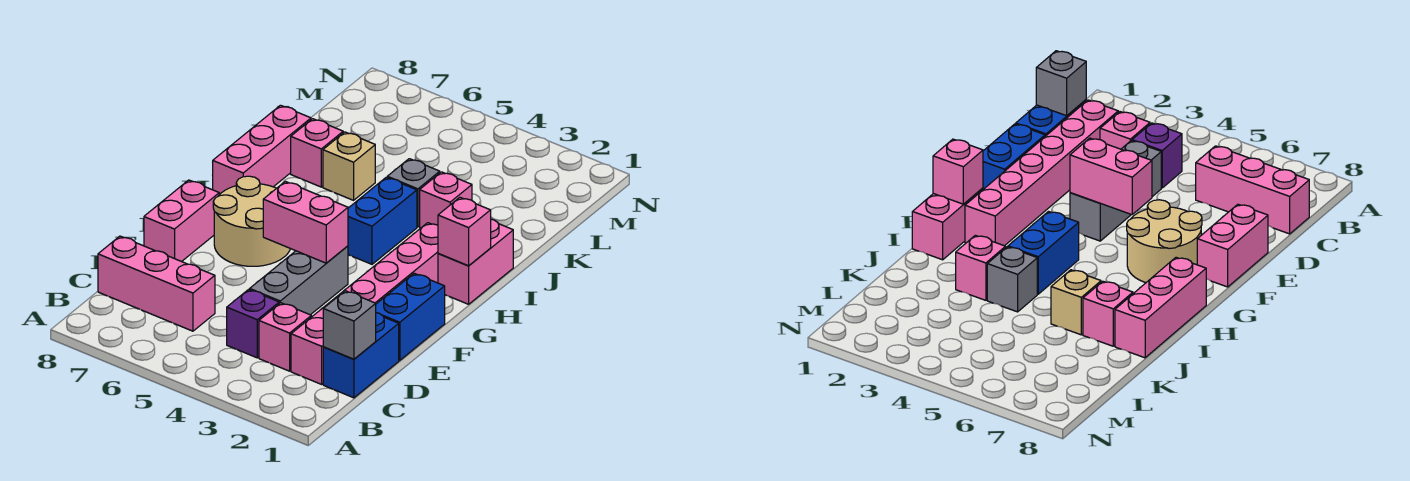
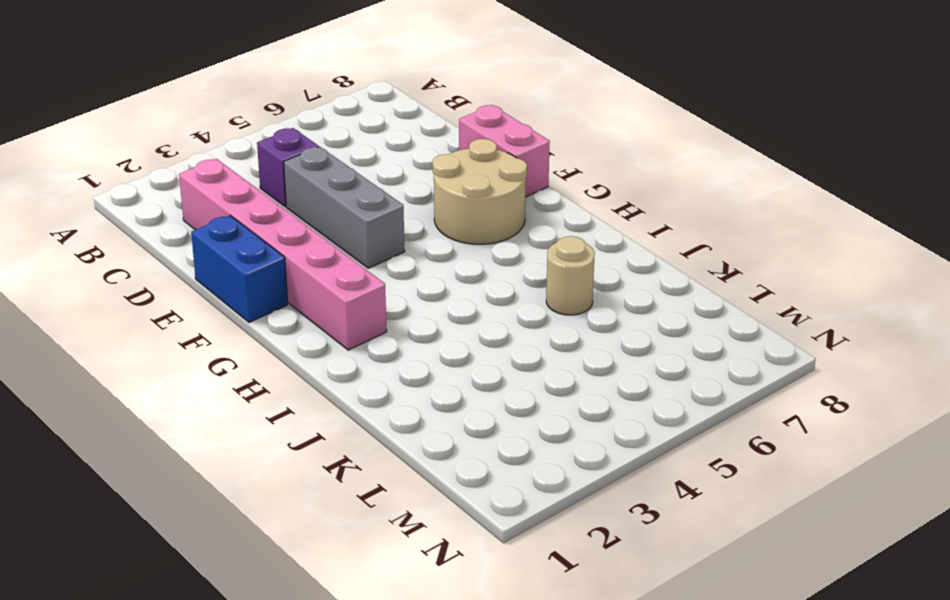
tan round brick J6 level 1 -> tan brick J6 level 1
none -> blue brick C1:D1 level 1
none -> pink brick C3 level 1
none -> pink brick C6:C8 level 1

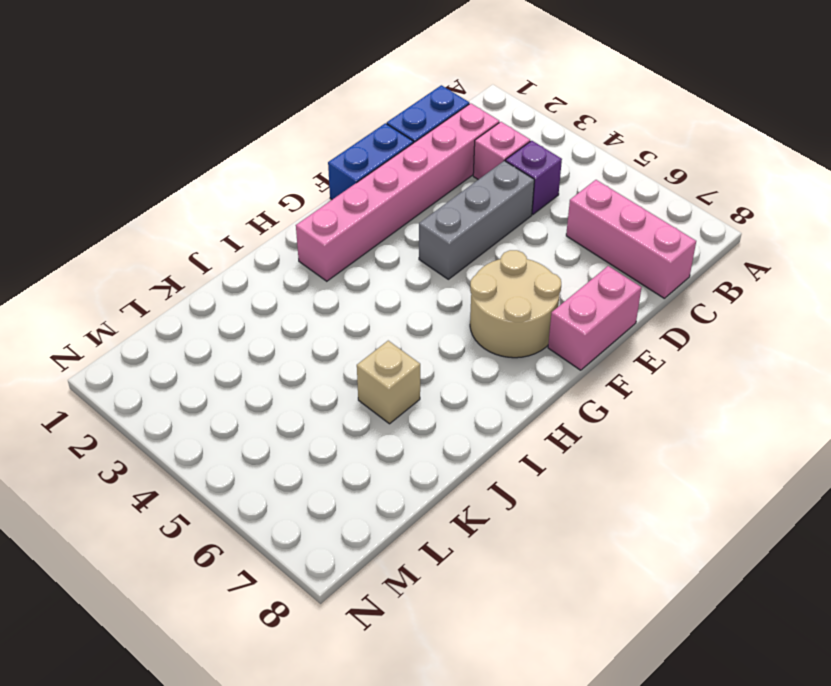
none -> pink brick H1:I1 level 1
none -> blue brick H4:I4 level 1
none -> pink brick H8:J8 level 1

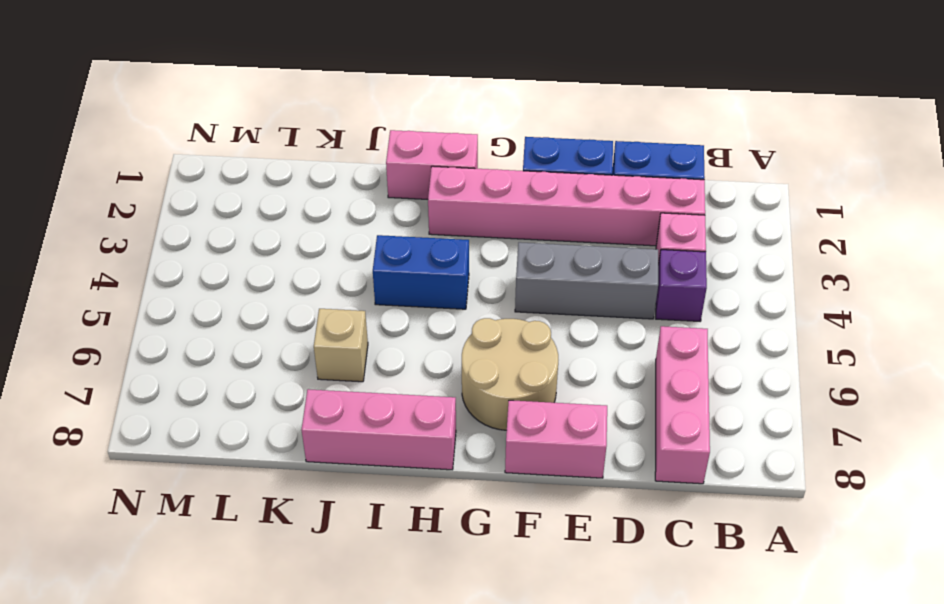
none -> pink brick J3 level 1
none -> grey brick J4 level 1
none -> pink brick J7 level 1

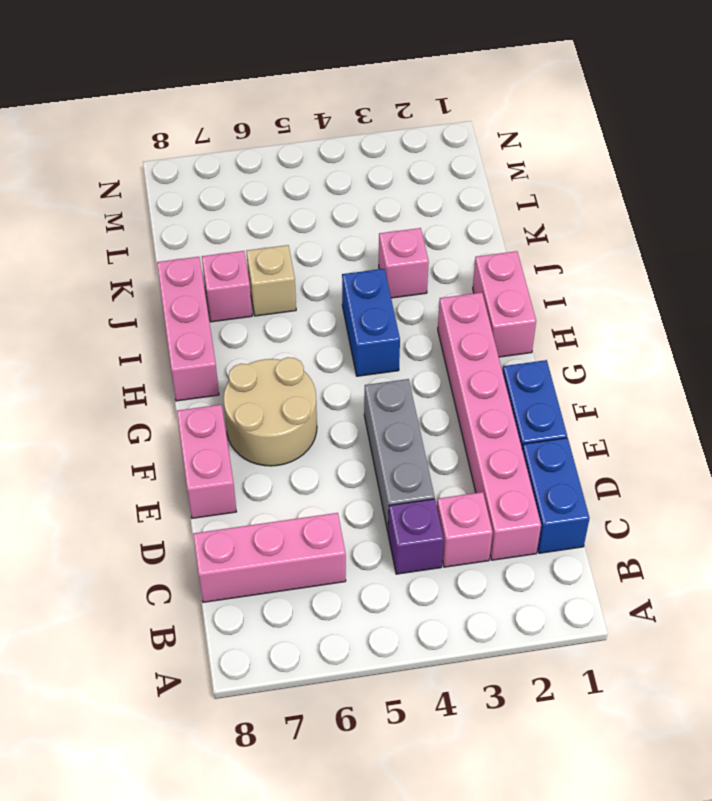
none -> grey brick J4 level 1
none -> grey brick C1 level 2
none -> pink brick F4:F5 level 2

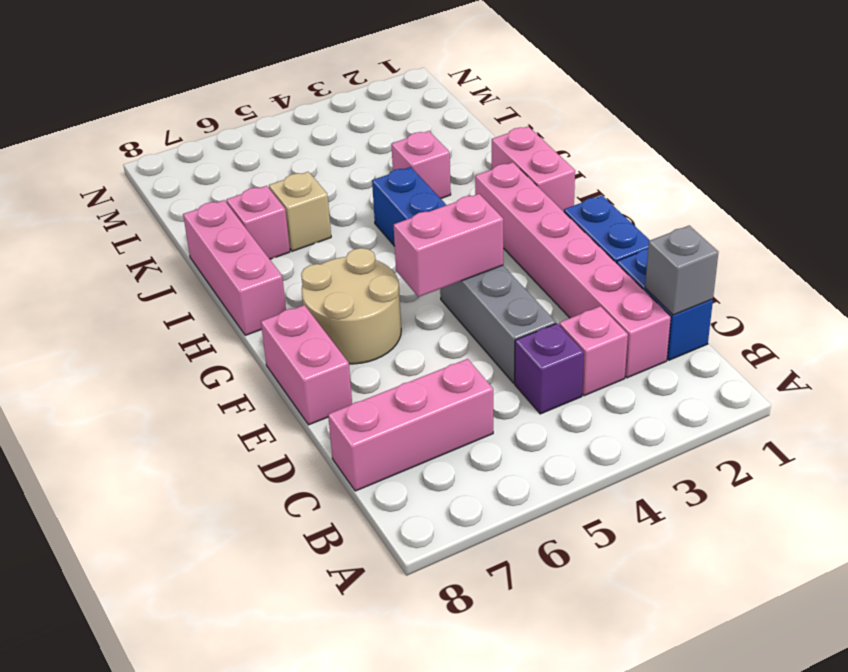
none -> grey brick J4 level 1
none -> pink brick H1 level 2

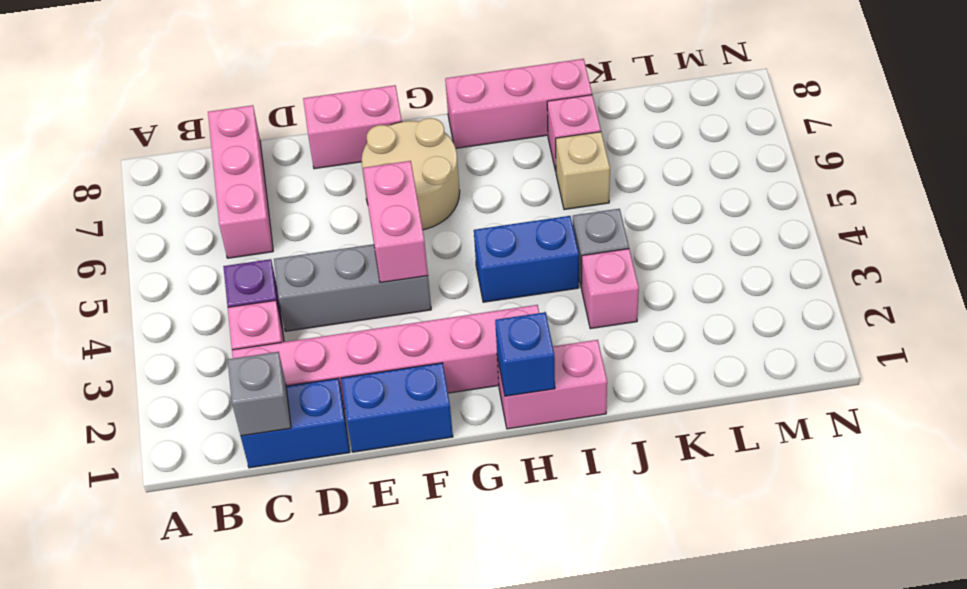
blue brick H1 level 2 -> pink brick H1 level 2

